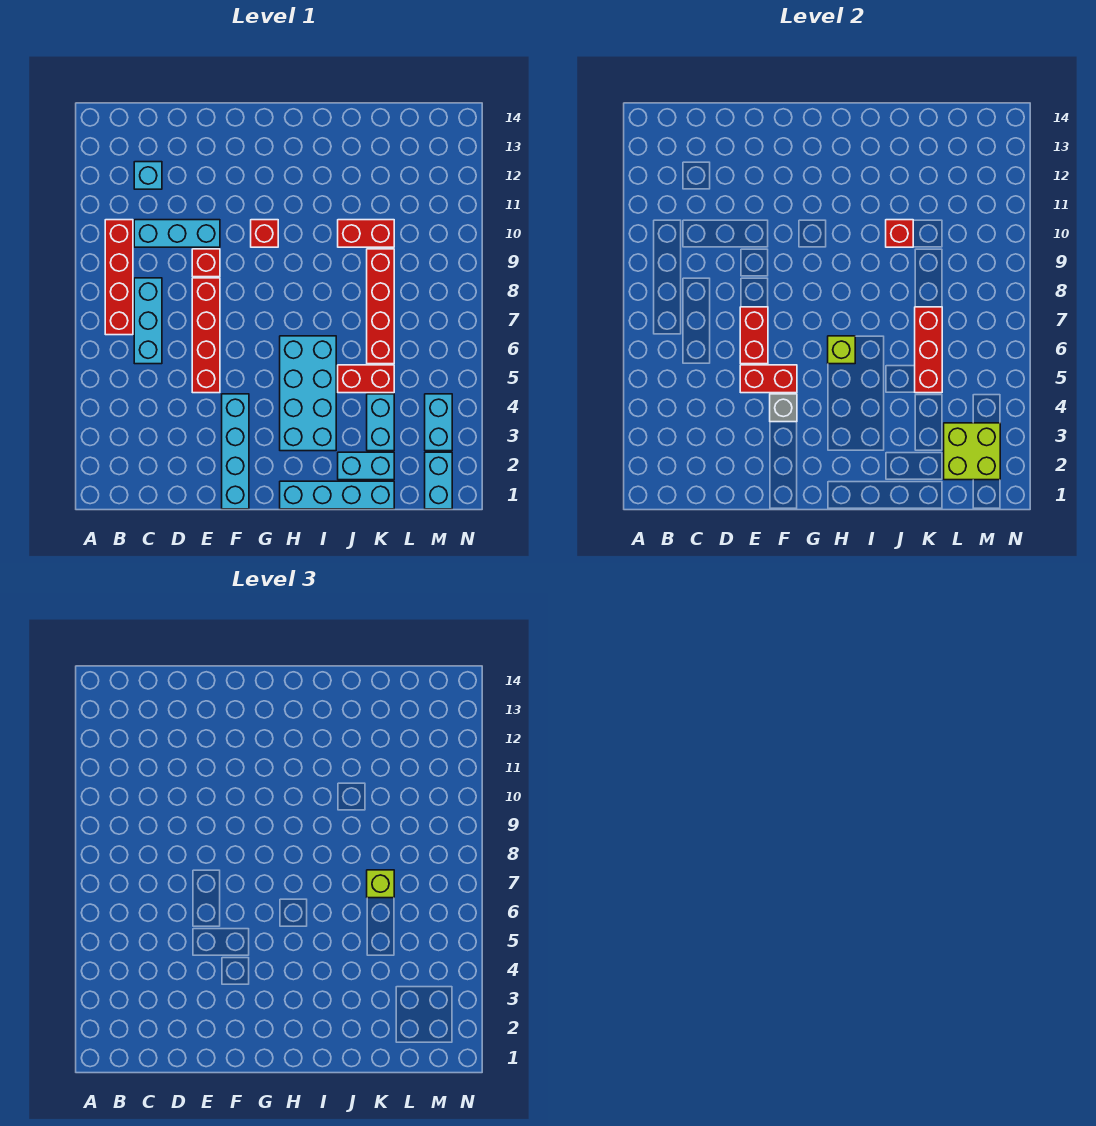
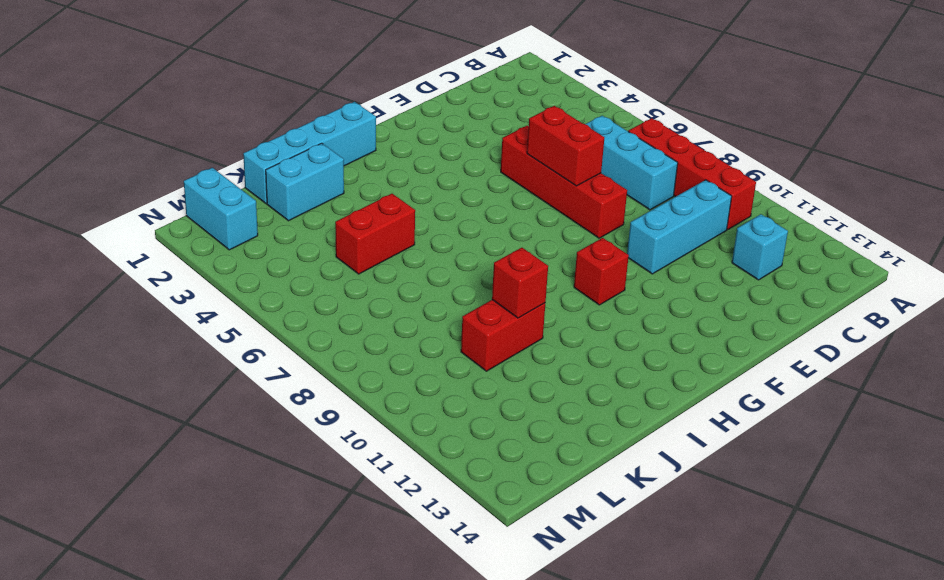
none -> red brick E9 level 1
none -> cyan brick F1:F4 level 1
none -> cyan brick H3:I6 level 1

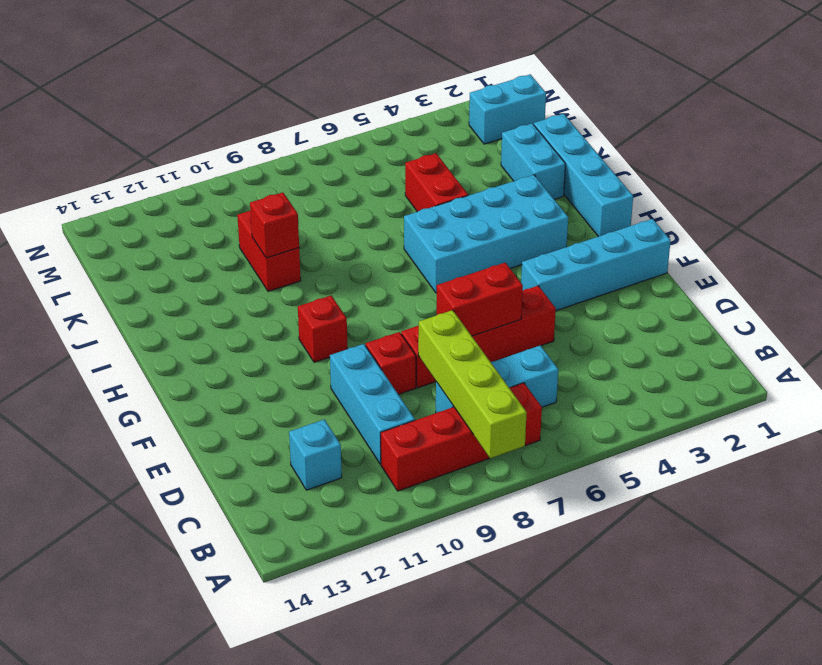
lime brick A8:D8 level 2 -> none
none -> cyan brick K3:K4 level 1
none -> red brick K6:K9 level 1
none -> cyan brick M3:M4 level 1

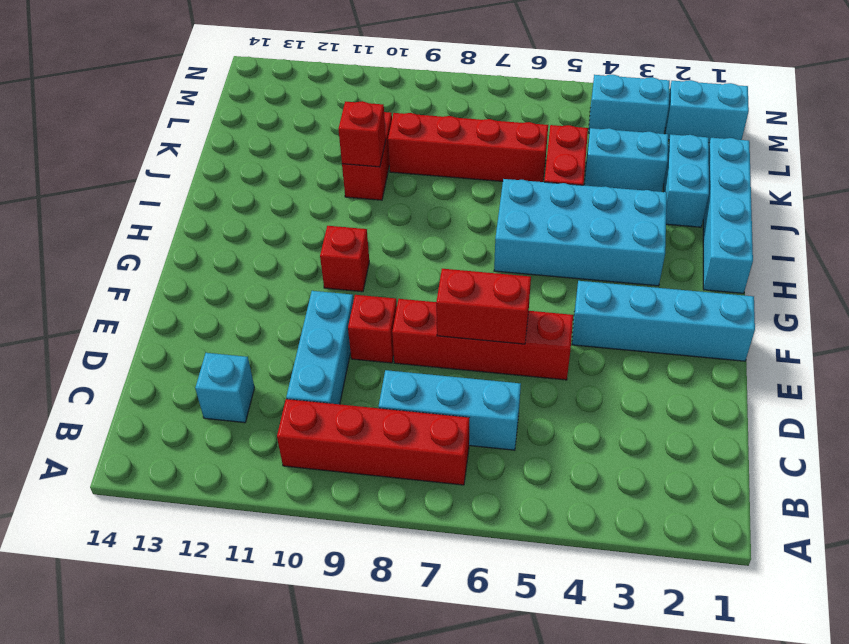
none -> red brick E5:F5 level 2
none -> grey brick F4 level 2
none -> lime brick H6 level 2

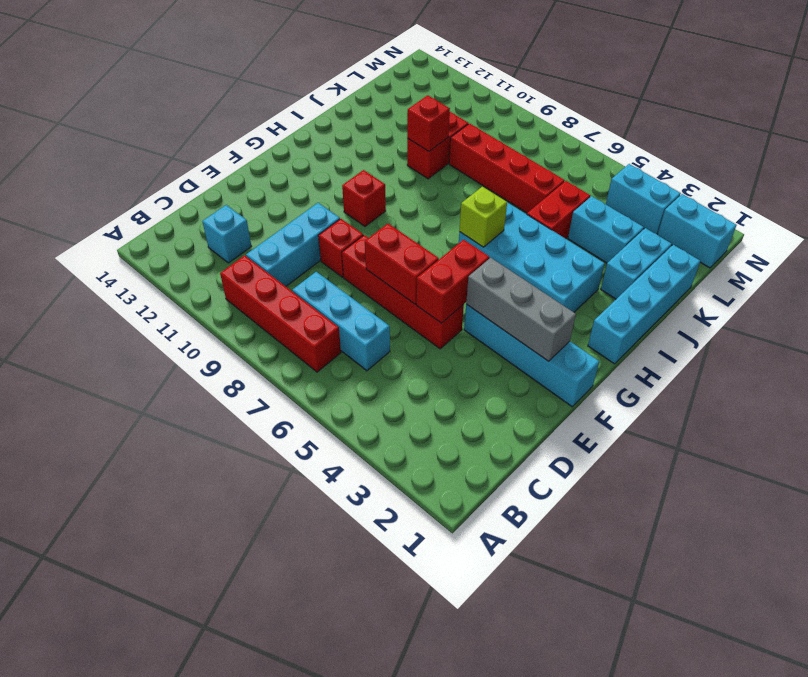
grey brick F2:F4 level 2 -> grey brick F4 level 2
none -> red brick K5:K7 level 2
none -> lime brick L2:M3 level 2
none -> lime brick K7 level 3

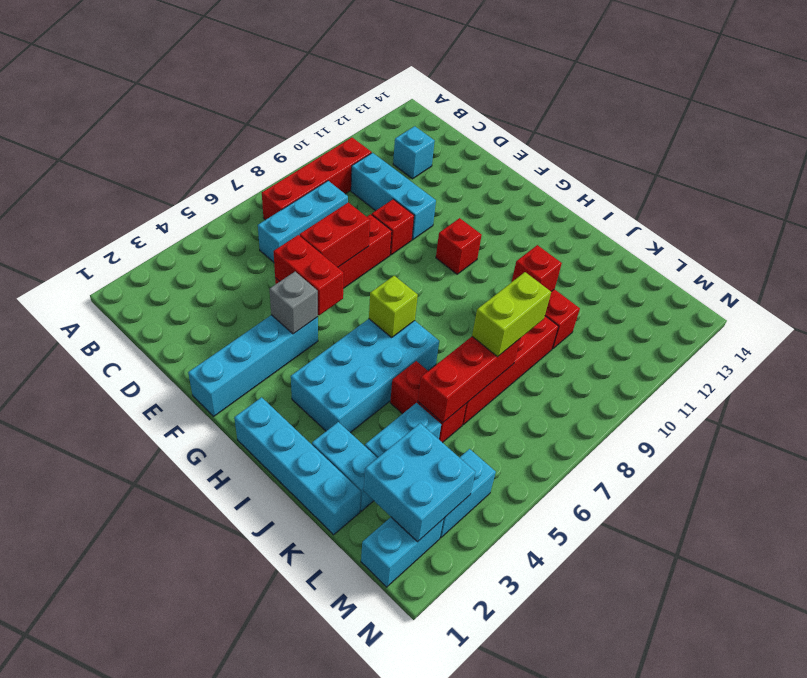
lime brick K7:K8 level 3 -> lime brick K7 level 3
cyan brick L2:M3 level 2 -> lime brick L2:M3 level 2

